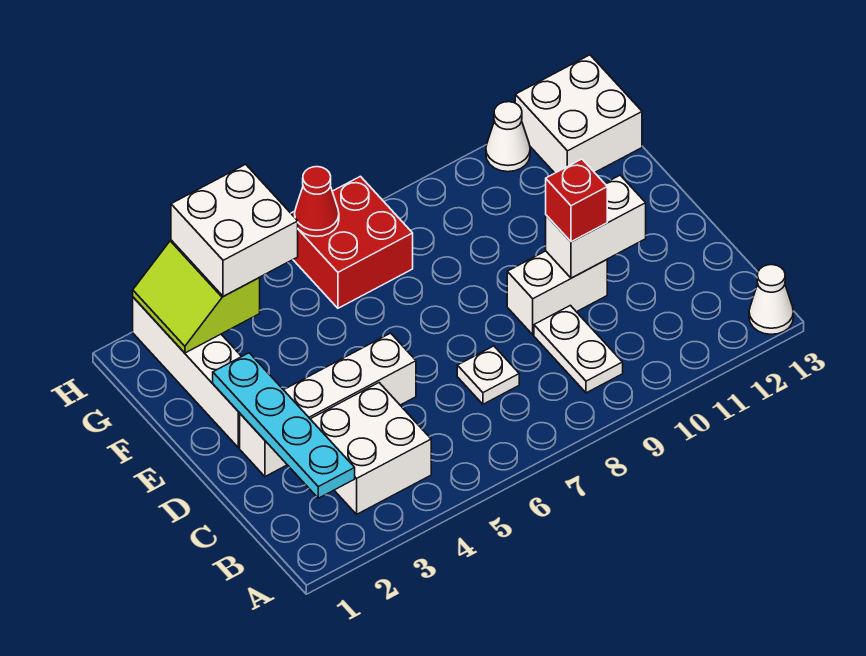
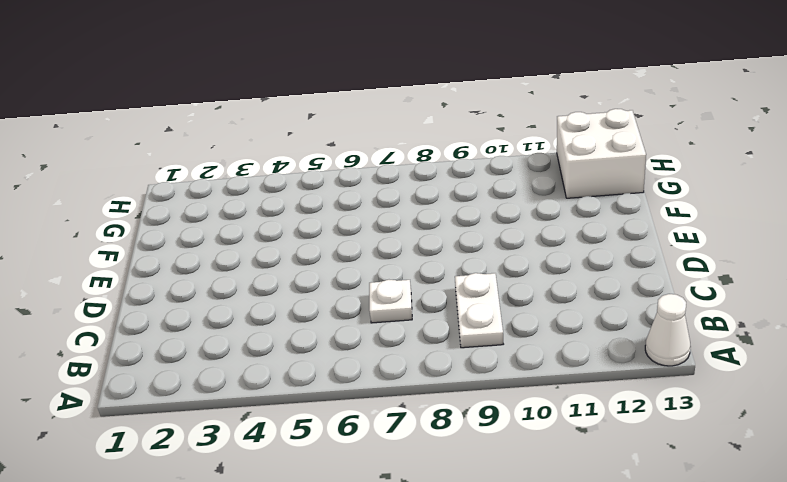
none -> white brick B3:C4 level 1
none -> white brick D2:D5 level 1
none -> white brick D9:D10 level 1

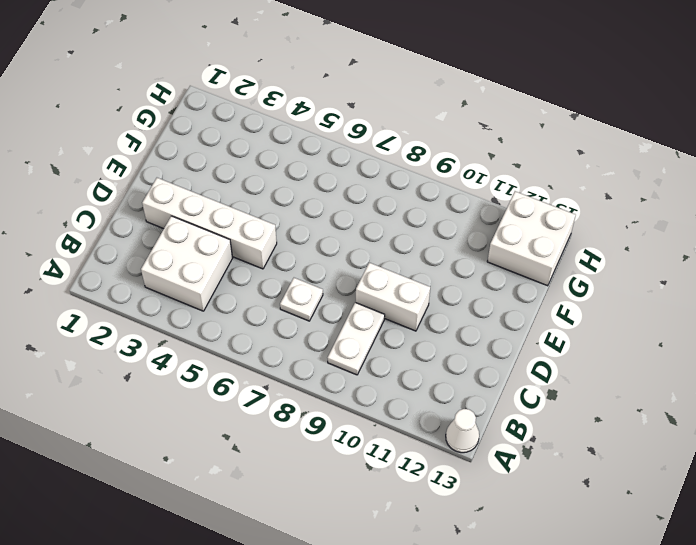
none -> white brick E2:H2 level 1
none -> red brick G6:H7 level 1
none -> white cone H11 level 1

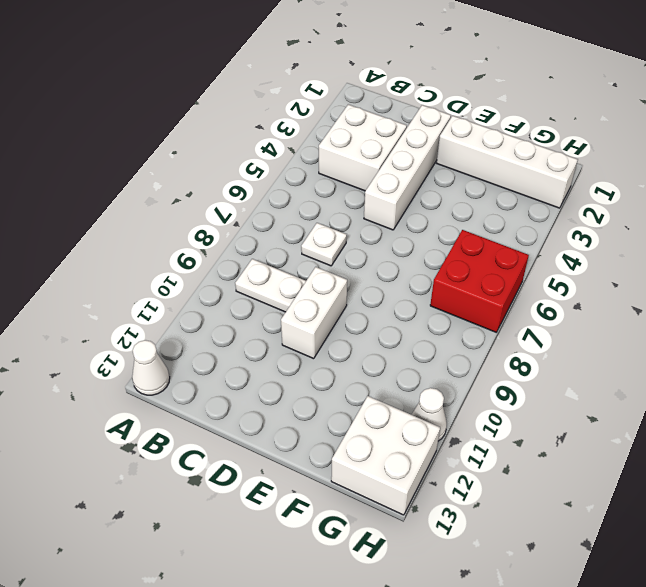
none -> cyan plate B2:E2 level 2
none -> white brick D10:D11 level 2
none -> lime slope G2:H3 level 2 top 3

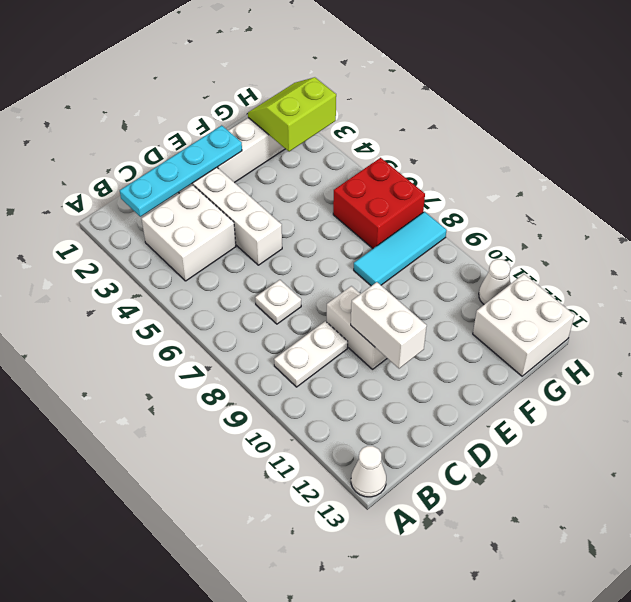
cyan tile F8:H8 level 1 -> none
none -> red cone H6 level 2
none -> red brick D10 level 3
none -> white brick G3:H4 level 3

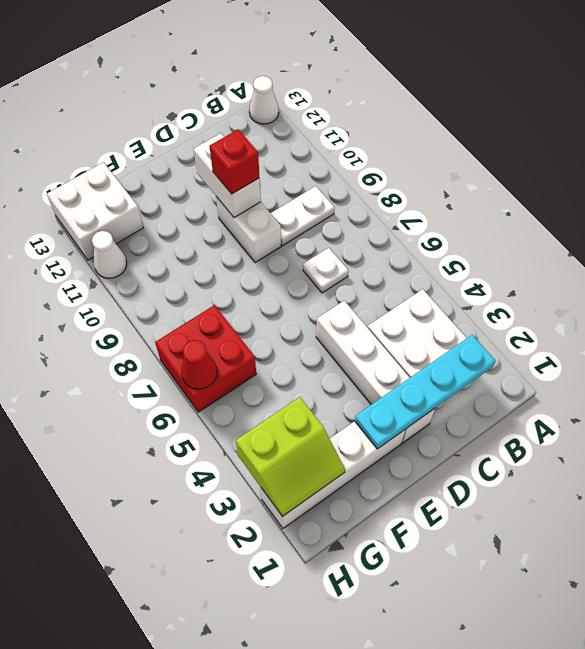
none -> white brick G3:H4 level 3

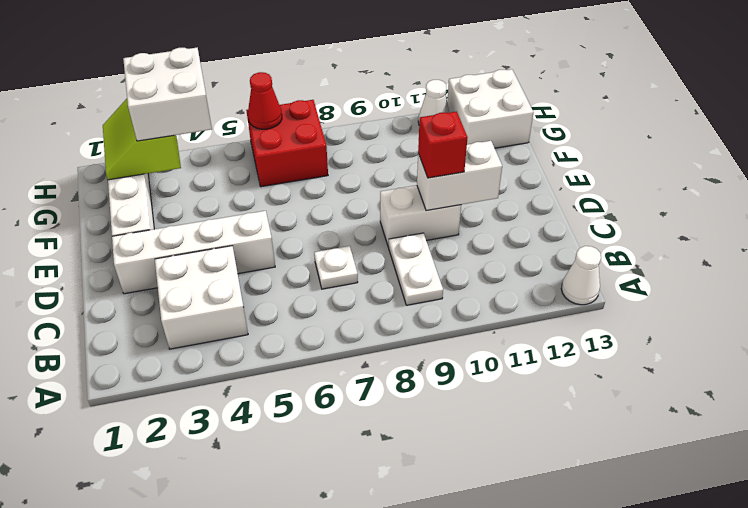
none -> cyan plate B2:E2 level 2

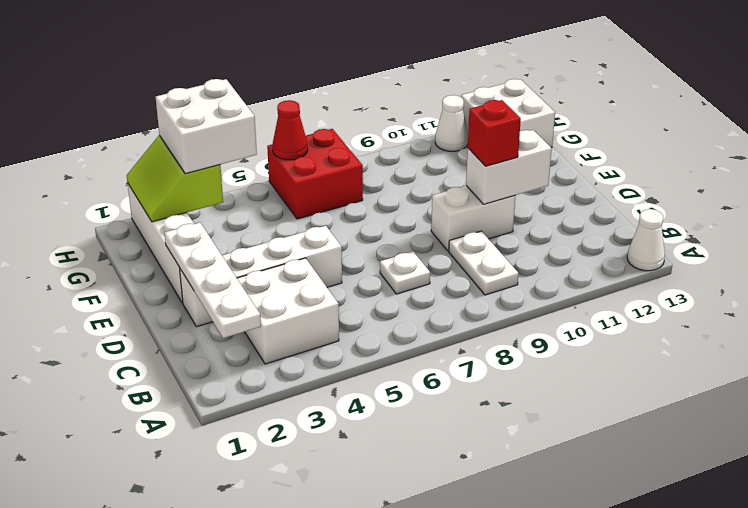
white plate B2:E2 level 2 -> cyan plate B2:E2 level 2

